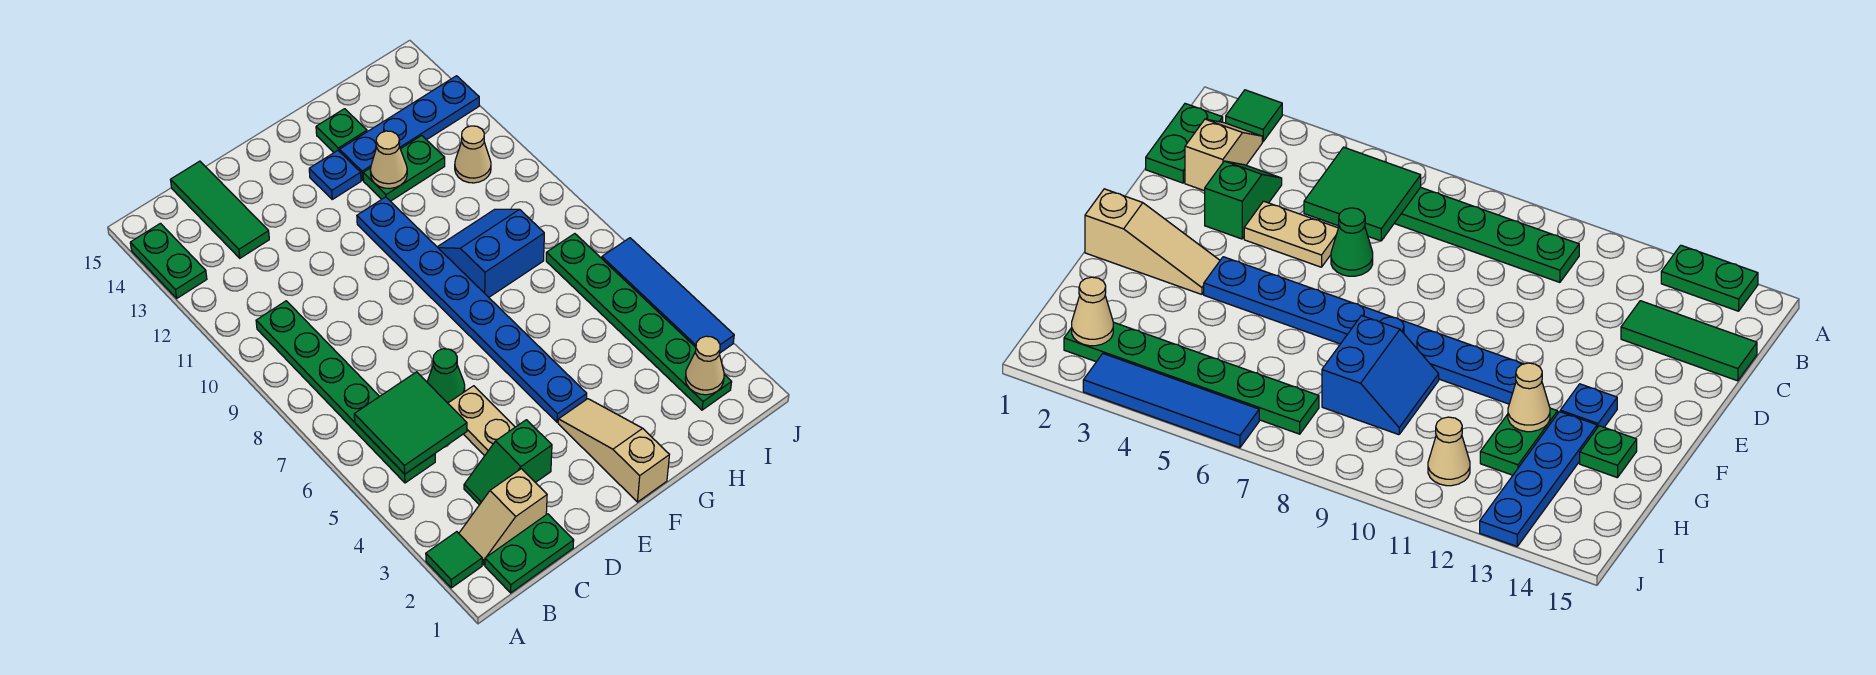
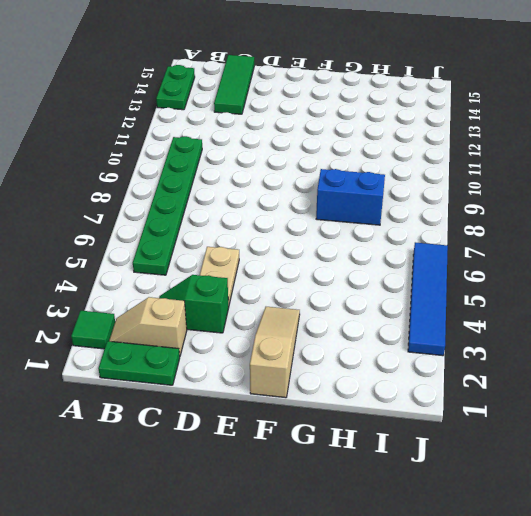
none -> green cone D6 level 1
none -> blue plate F4:F11 level 1
none -> blue plate F13 level 1

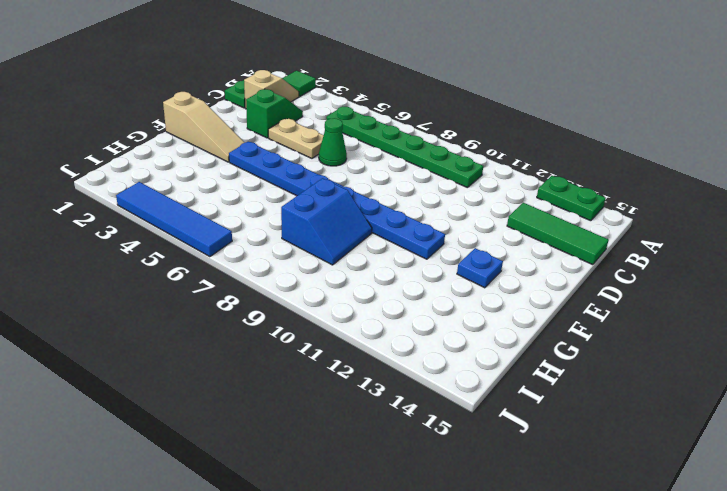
none -> green plate G12:H12 level 1
none -> blue plate G13:J13 level 1
none -> green plate G14 level 1

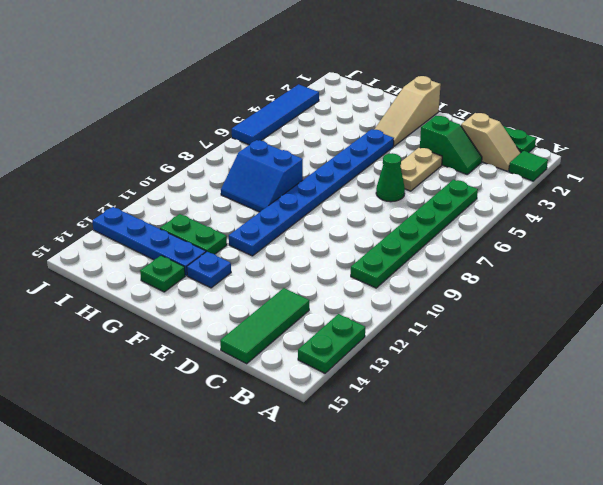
none -> green plate I2:I7 level 1
none -> tan cone I11 level 1
none -> green tile B5:C6 level 2

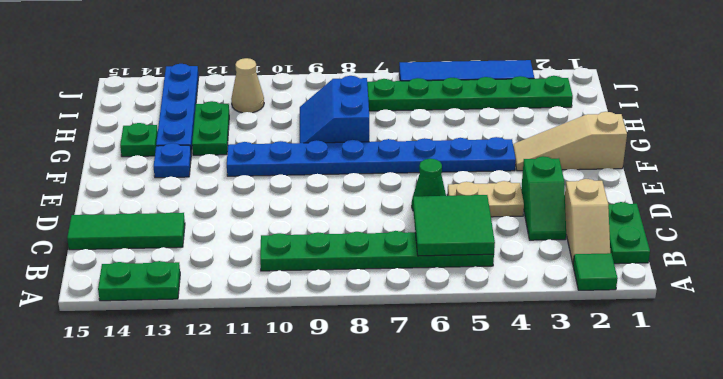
none -> tan cone G12 level 2
none -> tan cone I2 level 2

